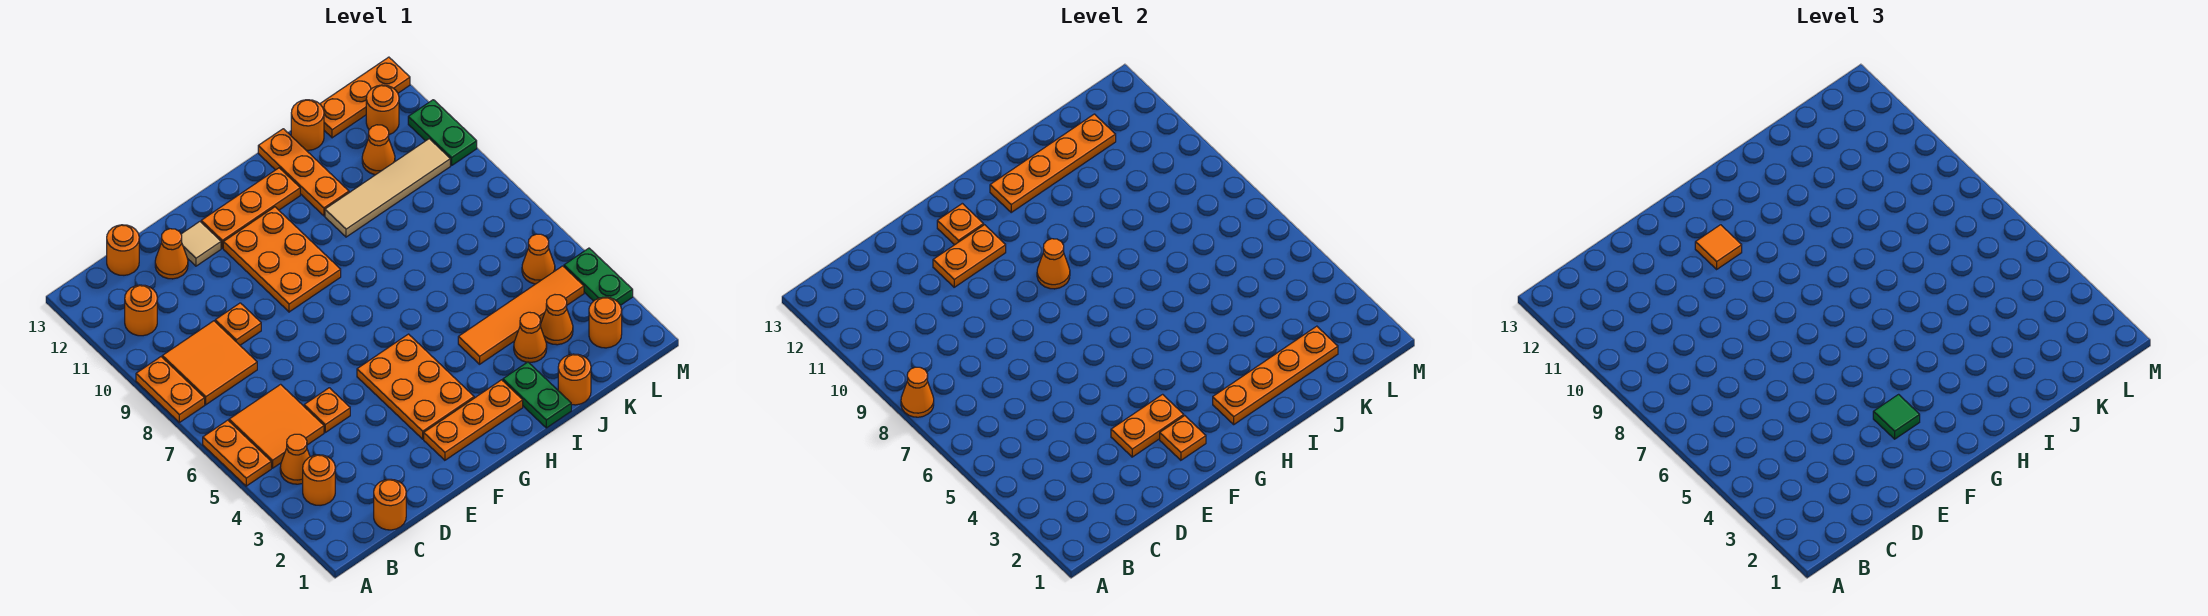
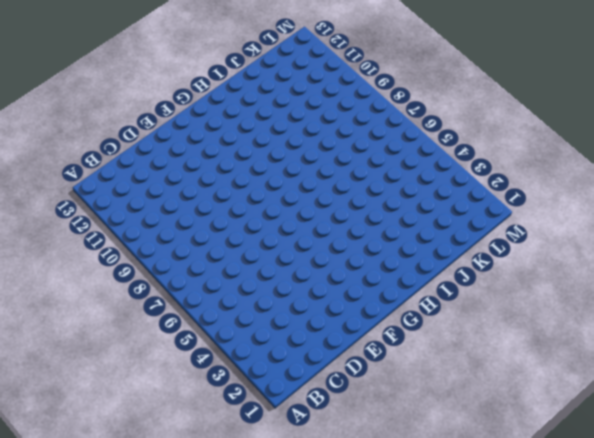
none -> orange plate A5:A6 level 1
none -> orange plate A8:A9 level 1
none -> orange round brick B3 level 1
none -> orange cone B4 level 1

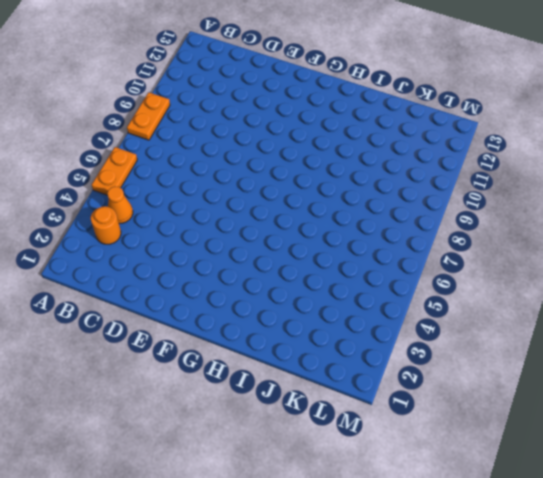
none -> orange tile B5:C6 level 1
none -> orange tile B8:C9 level 1
none -> orange round brick B11 level 1
none -> orange round brick C1 level 1

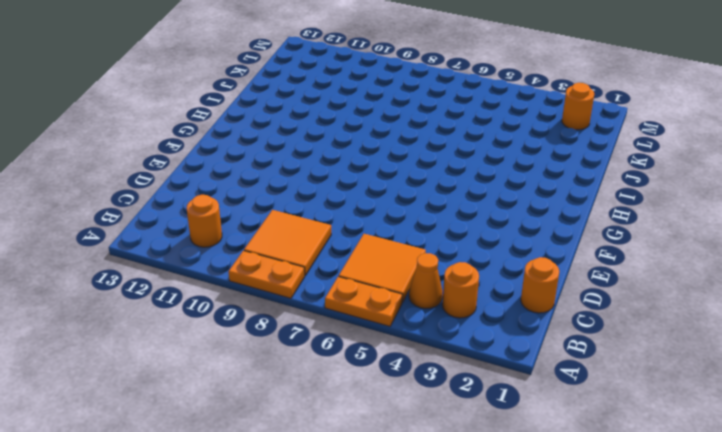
none -> orange round brick C13 level 1
none -> orange plate D5 level 1
none -> orange plate D9 level 1
none -> orange cone D12 level 1

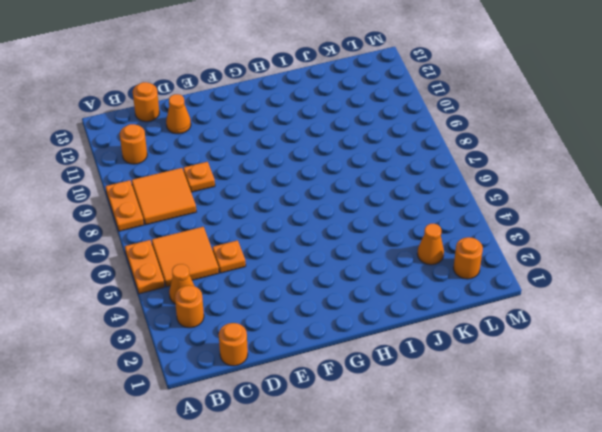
none -> tan tile E12 level 1
none -> orange plate F2:H2 level 1
none -> orange plate F3:G5 level 1
none -> orange plate F9:G11 level 1

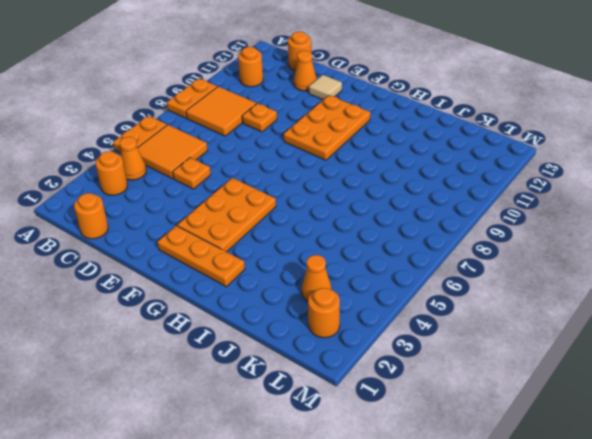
none -> orange plate F12:H12 level 1
none -> green plate I1:I2 level 1
none -> orange tile I4:L4 level 1
none -> tan tile I10:L10 level 1

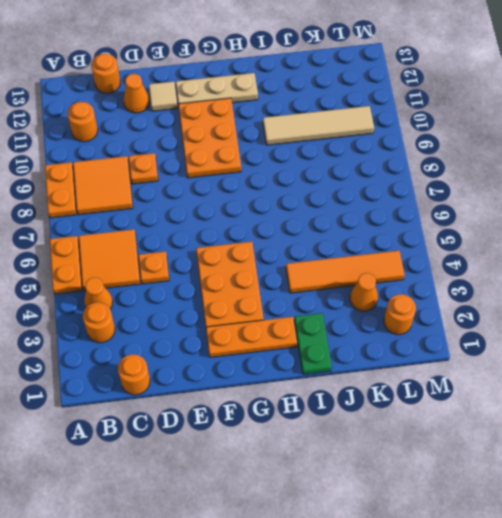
tan plate F12:H12 level 1 -> orange plate F12:H12 level 1
none -> orange plate I11:I13 level 1
none -> orange round brick J1 level 1
none -> orange cone J3 level 1
none -> orange round brick J13 level 1

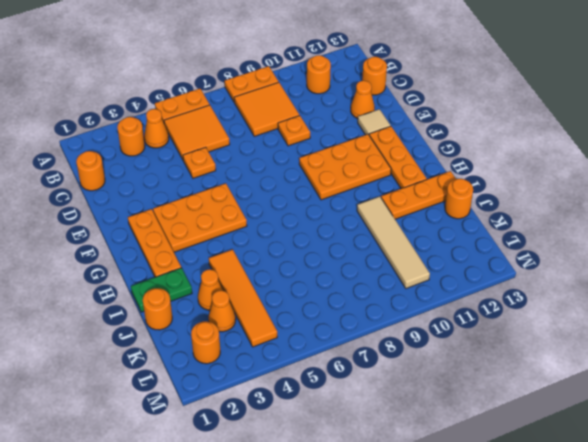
none -> orange cone K11 level 1
none -> orange plate K13:M13 level 1
none -> orange cone L5 level 1
none -> orange round brick L12 level 1

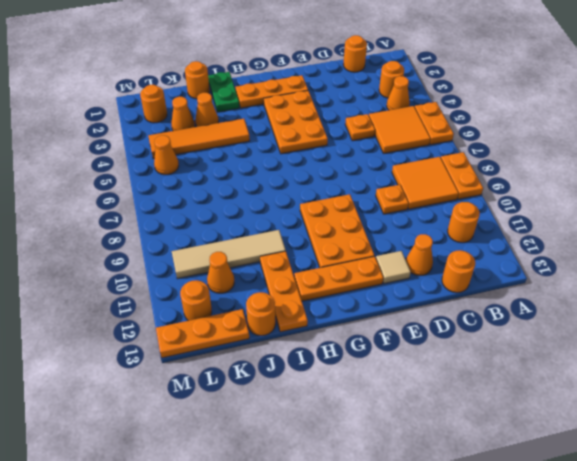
none -> green plate M3:M4 level 1
none -> green plate M10:M11 level 1
none -> orange cone A8 level 2
none -> orange plate E3:F3 level 2

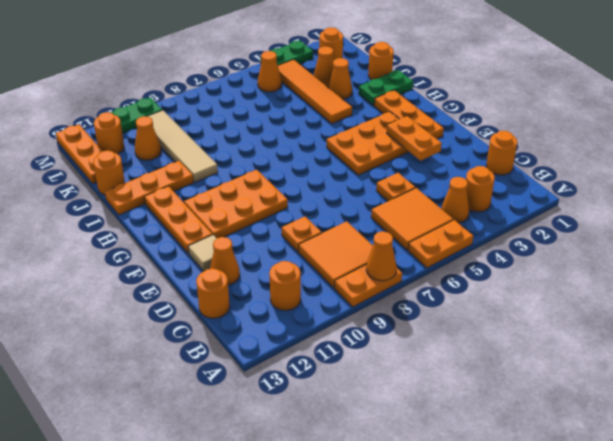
none -> orange plate E11:F11 level 2
none -> orange plate F2 level 2
none -> orange plate F12 level 2
none -> orange cone G9 level 2

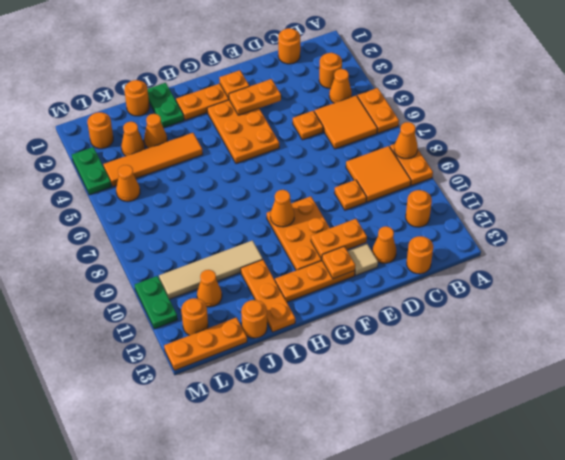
none -> orange plate H2:K2 level 2
none -> orange plate H12:K12 level 2
none -> green tile F3 level 3
none -> orange tile F11 level 3

